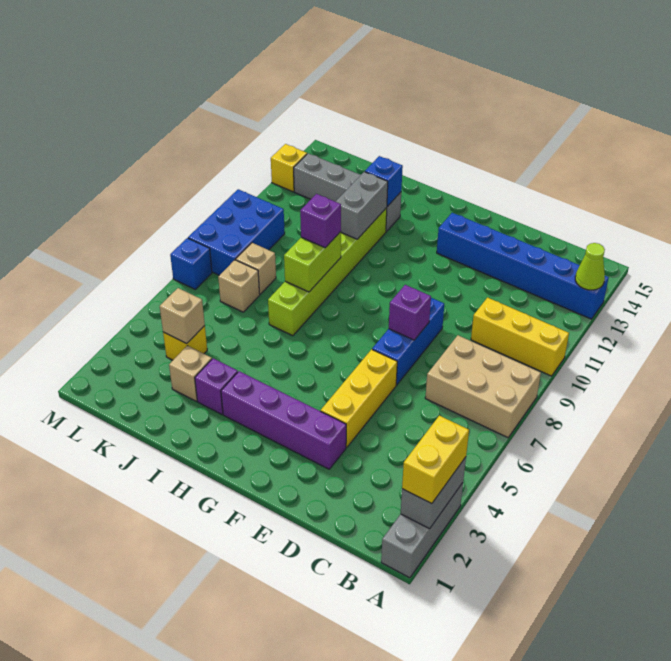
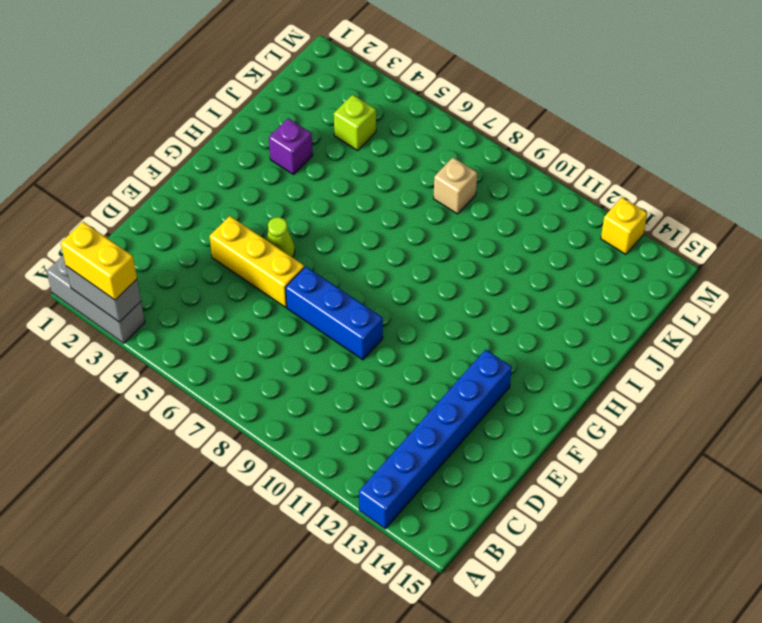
lime cone F5 level 1 -> lime cone A13 level 2
lime brick K4 level 1 -> yellow brick K4 level 1
none -> tan brick A7:C8 level 1
none -> yellow brick A10:C10 level 1
none -> purple brick E3:H3 level 1

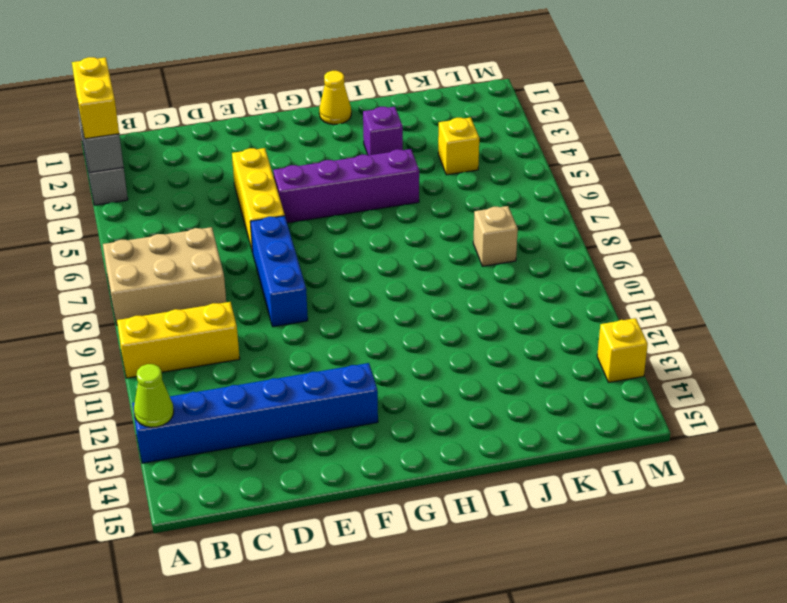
purple brick F5:I5 level 1 -> purple brick E3:H3 level 1
yellow cone H1 level 1 -> none
none -> lime brick I7:I12 level 1
none -> grey brick I13:L13 level 1
none -> tan brick J3 level 1

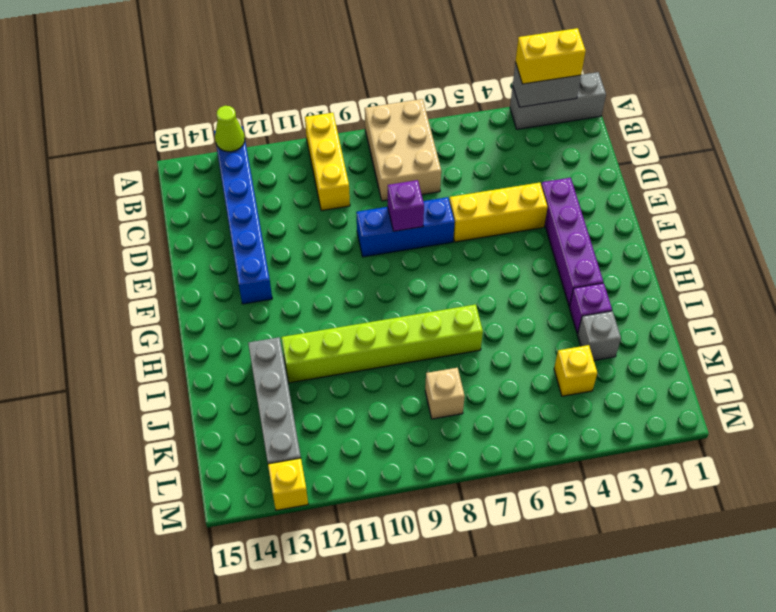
grey brick J3 level 1 -> tan brick J3 level 1
none -> tan brick K7 level 1
none -> blue brick L8:M10 level 1
none -> blue brick M7 level 1

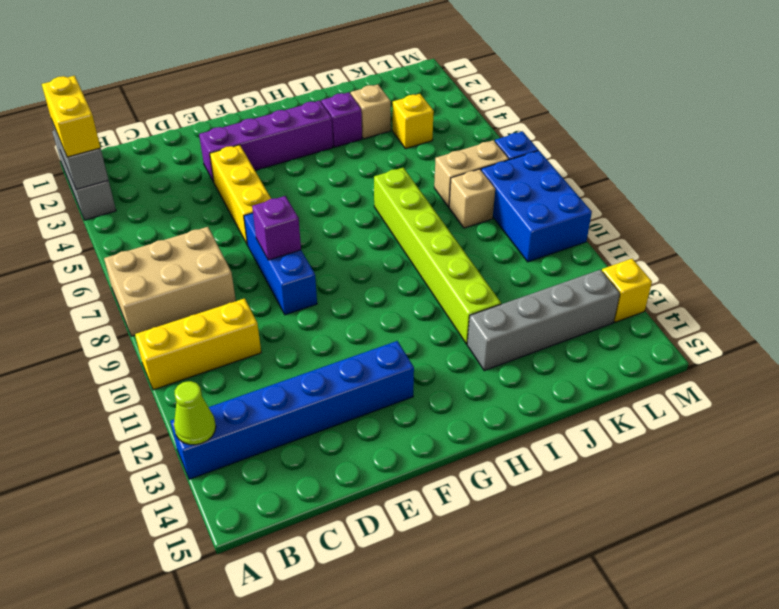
tan brick K7:L7 level 1 -> tan brick K7 level 1
none -> lime brick I8:I9 level 2
none -> grey brick I11:I12 level 2
none -> blue brick I13 level 2

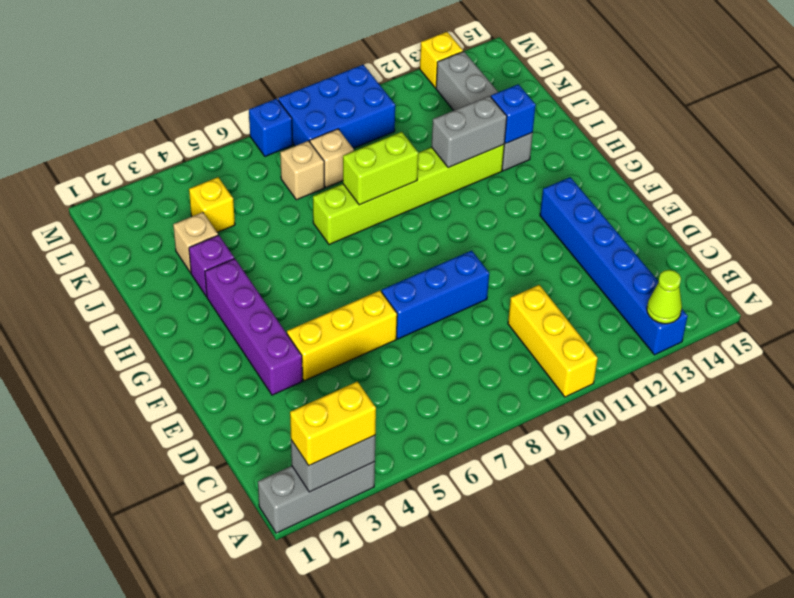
none -> tan brick A7:C8 level 1
none -> purple brick E8 level 2
none -> tan brick K4 level 2

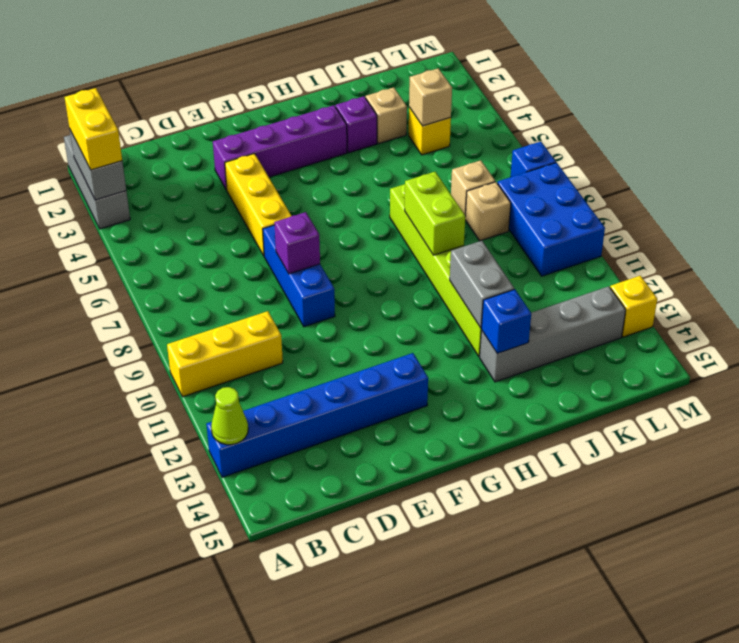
none -> tan brick A7:C8 level 1
none -> purple brick I9 level 3

